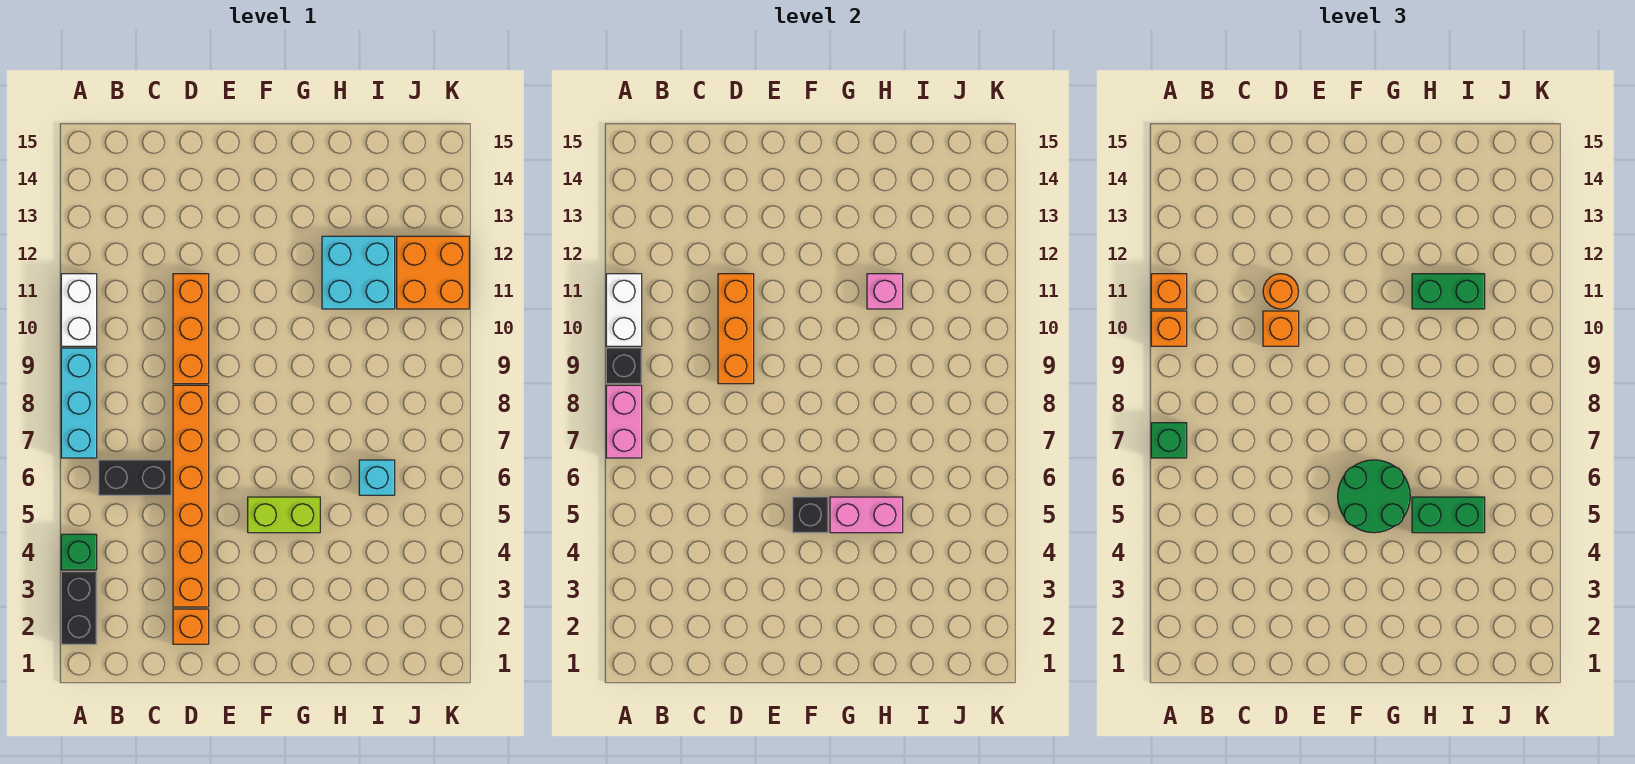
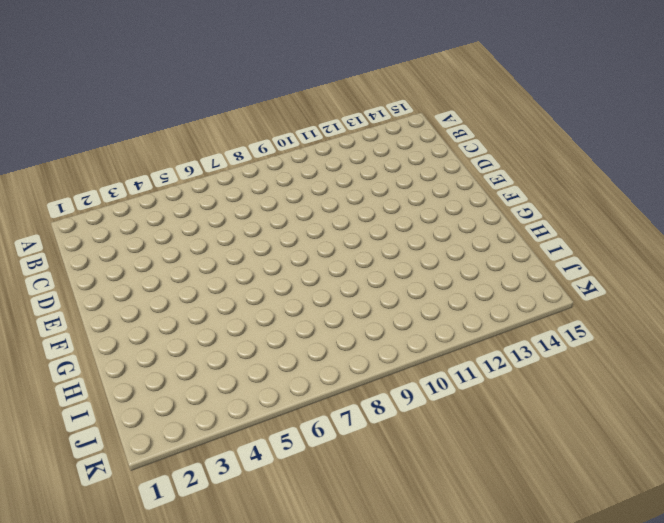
none -> black brick A2:A3 level 1
none -> green brick A4 level 1
none -> cyan brick A7:A9 level 1

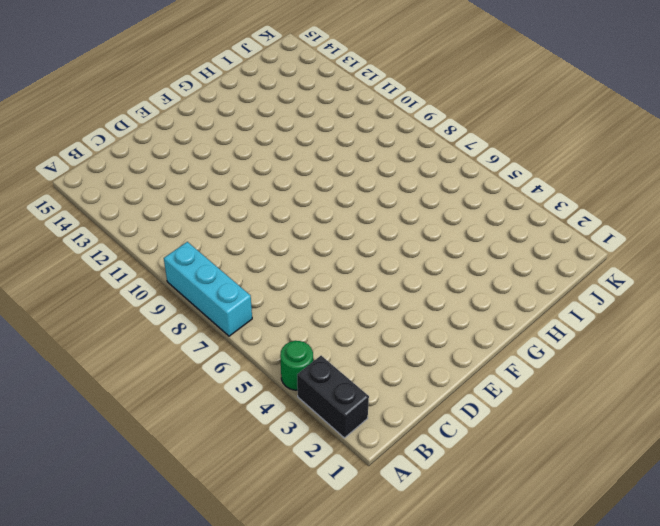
green round brick A4 level 1 -> green brick A4 level 1
none -> white brick A10:A11 level 1
none -> black brick B6:C6 level 1
none -> orange brick D2 level 1

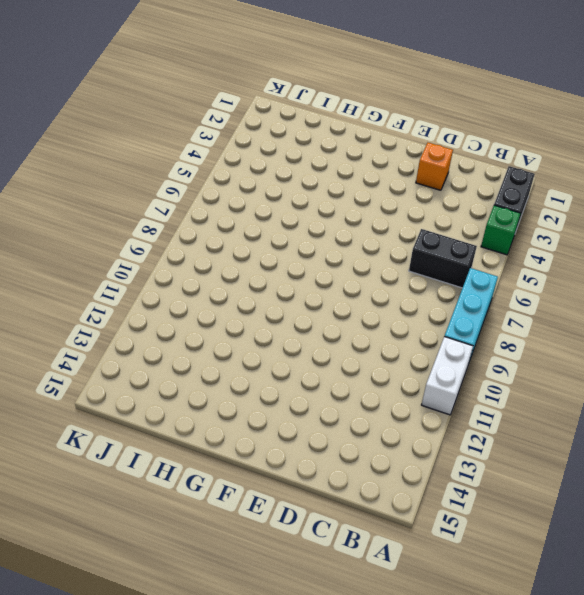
none -> orange brick D3:D8 level 1
none -> orange brick D9:D11 level 1
none -> lime brick F5:G5 level 1

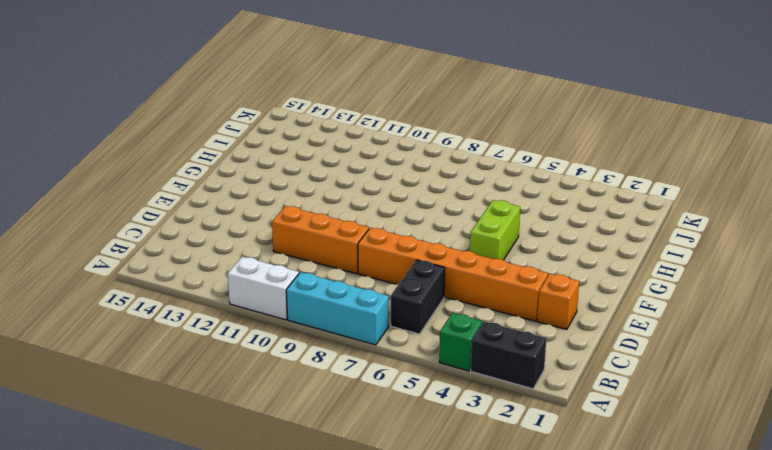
none -> cyan brick H11:I12 level 1
none -> cyan brick I6 level 1
none -> orange brick J11:K12 level 1

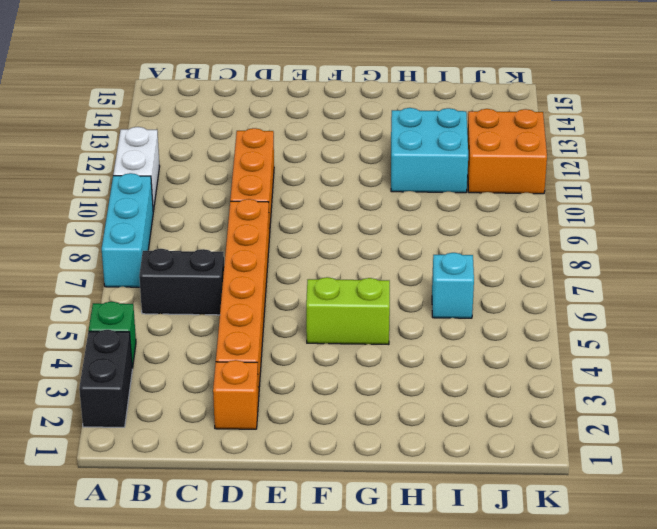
none -> pink brick A7:A8 level 2
none -> black brick A9 level 2
none -> white brick A10:A11 level 2

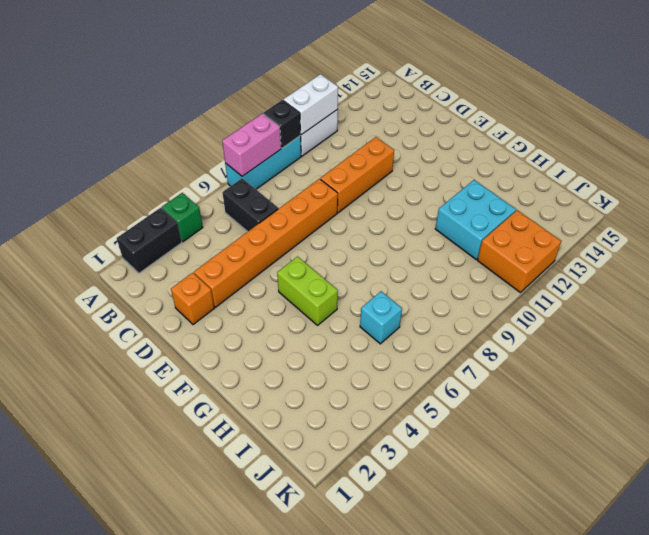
none -> orange brick D9:D11 level 2
none -> black brick F5 level 2
none -> pink brick G5:H5 level 2

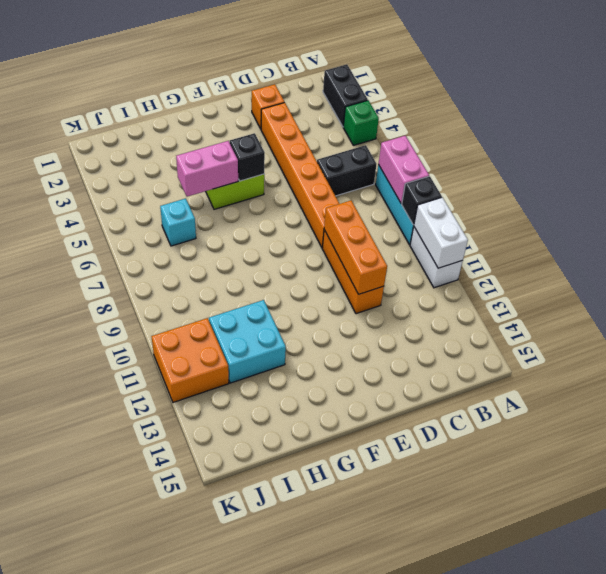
none -> pink brick H11 level 2
none -> green brick A7 level 3
none -> orange brick A10 level 3

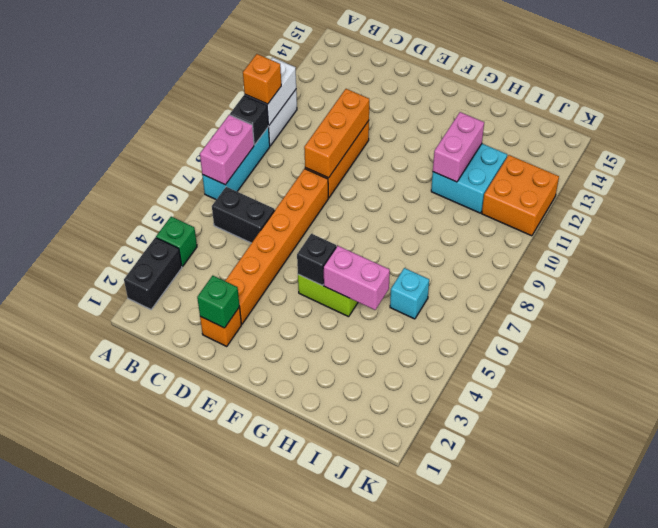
green brick D2 level 2 -> green brick A7 level 3
pink brick H11:H12 level 2 -> pink brick H11 level 2
none -> orange brick A11 level 3
none -> orange brick D10 level 3
none -> orange round brick D11 level 3

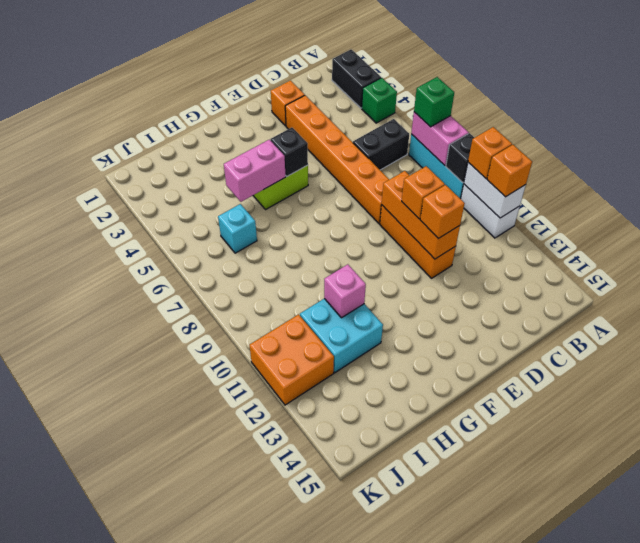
orange brick D11 level 3 -> orange round brick D11 level 3
none -> green round brick F5:G6 level 3
none -> green brick H5:I5 level 3
none -> green brick H11:I11 level 3

